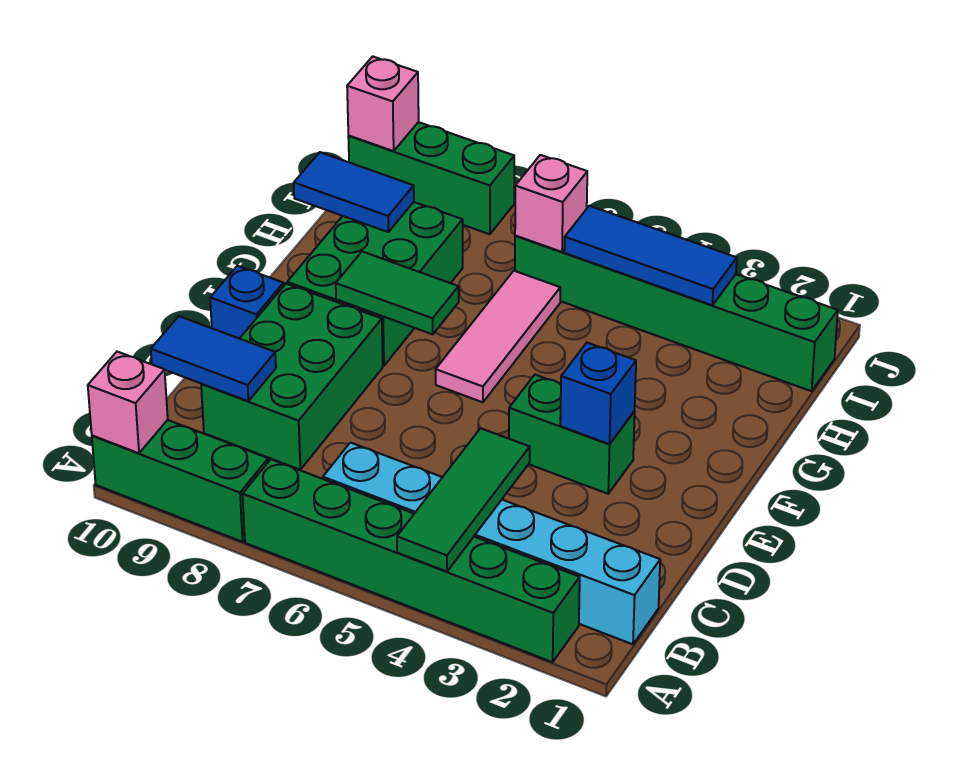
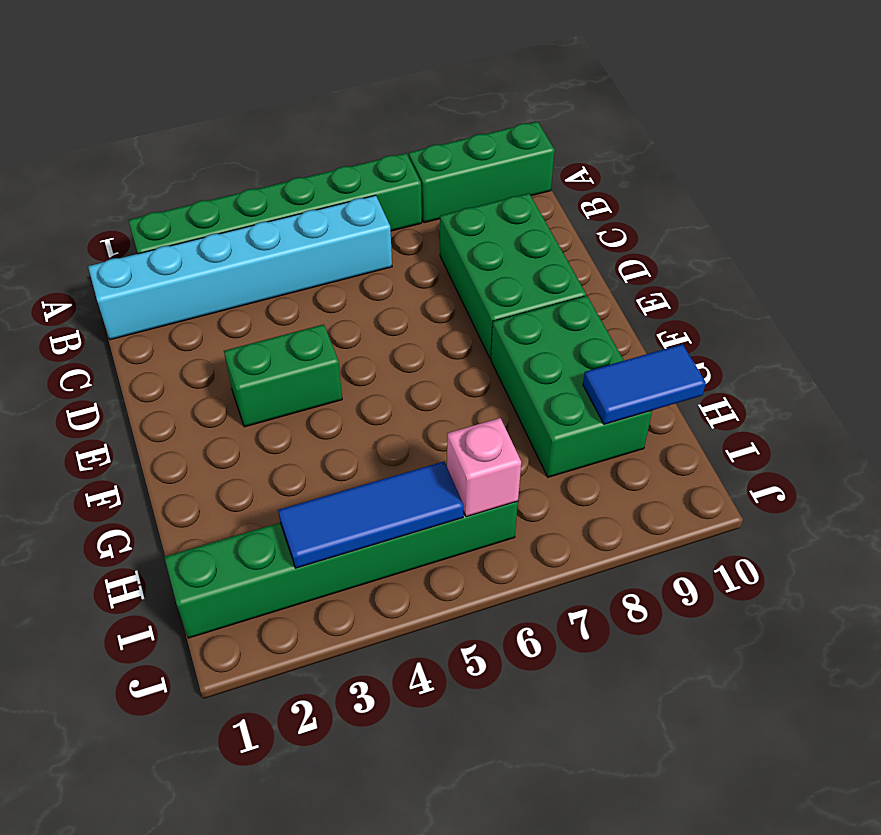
none -> blue brick E10 level 1
none -> pink tile F6:H6 level 1
none -> green brick J8:J10 level 1

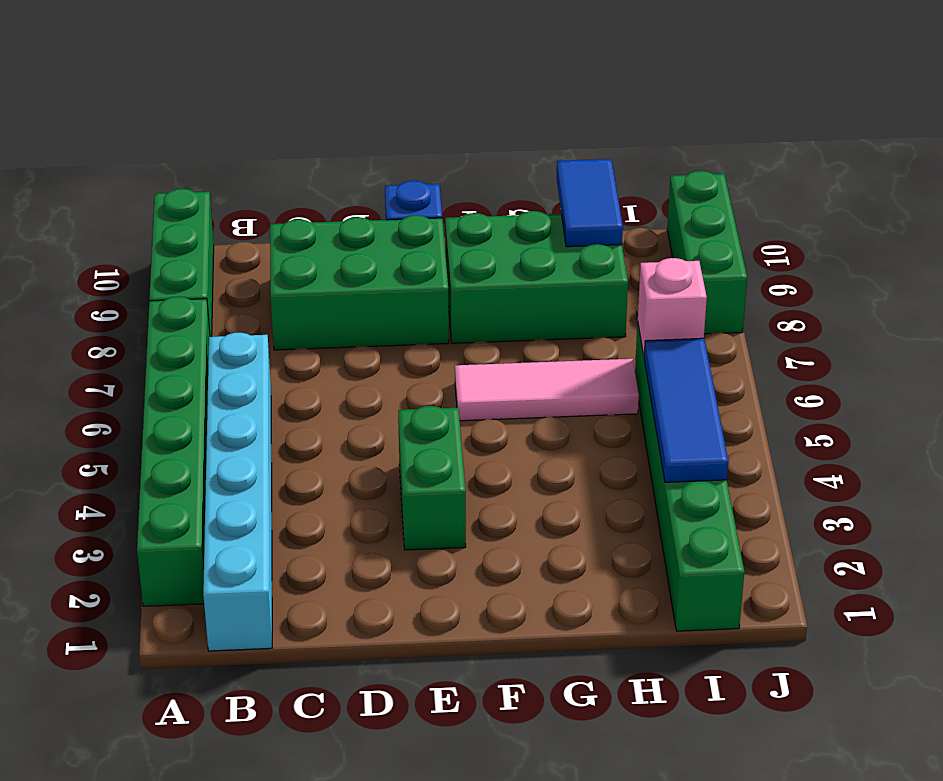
none -> green tile A4:C4 level 2
none -> pink brick A10 level 2
none -> blue tile C9:C10 level 2

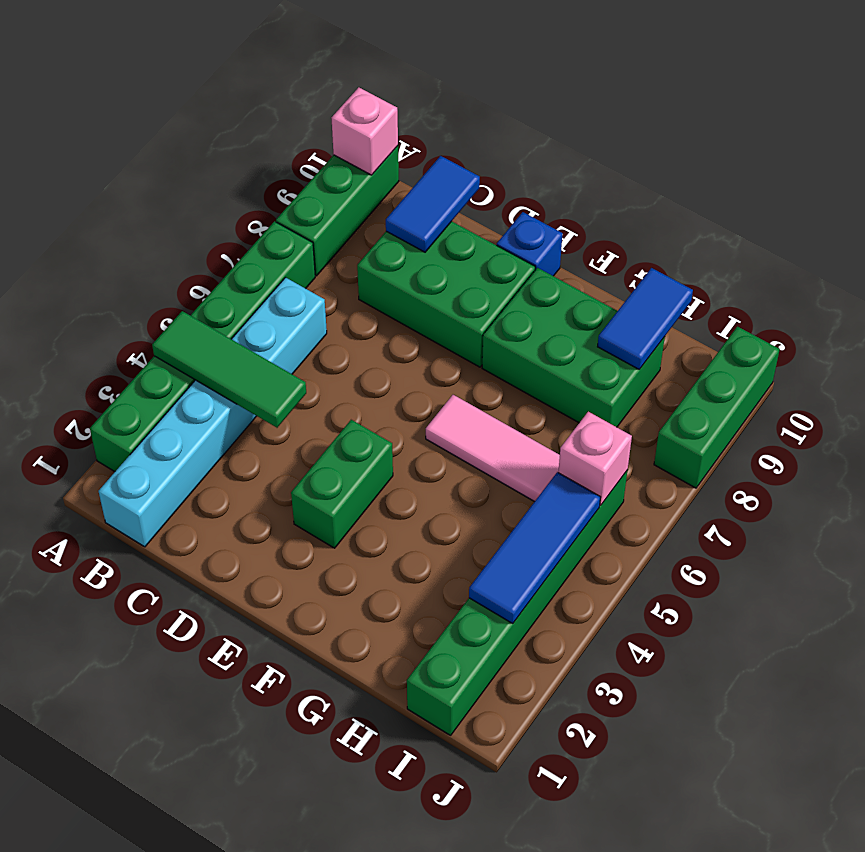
none -> blue brick E3 level 2
none -> green tile F7:F8 level 2
none -> pink brick J10 level 2

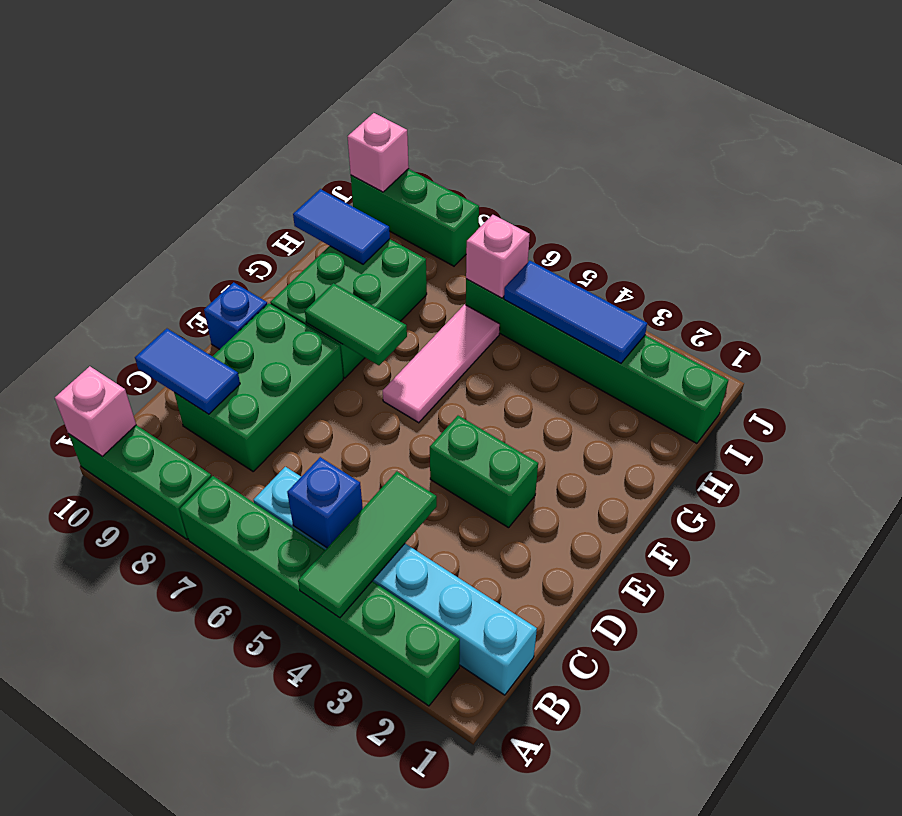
blue brick B5 level 2 -> blue brick E3 level 2

